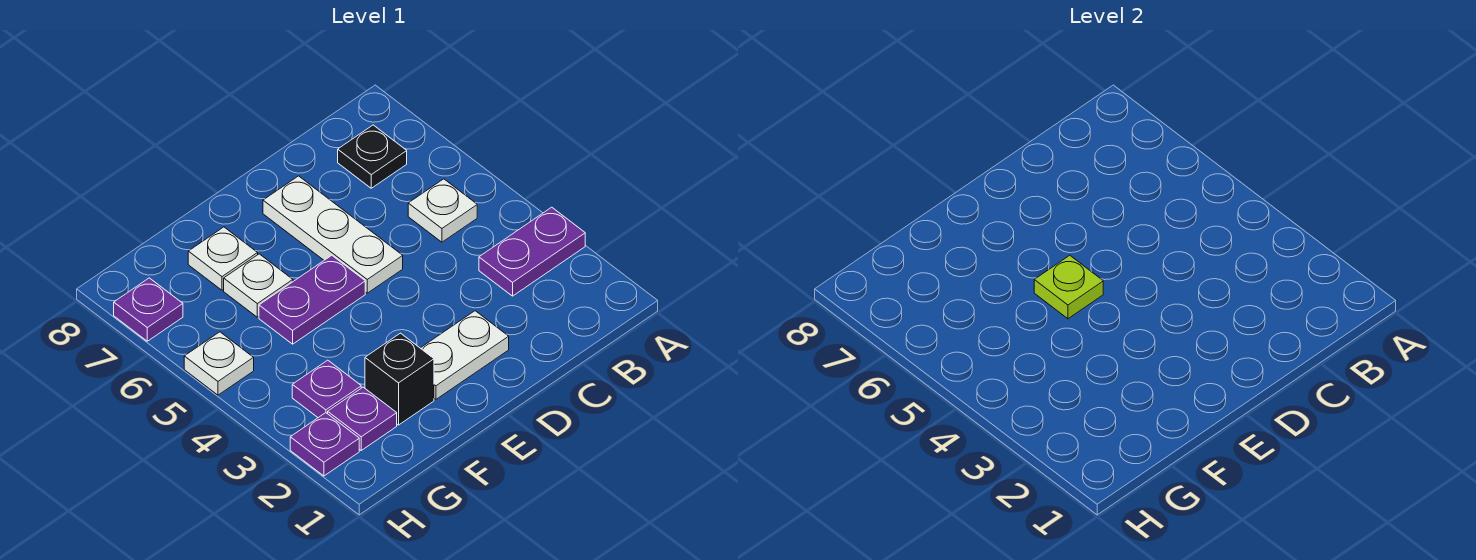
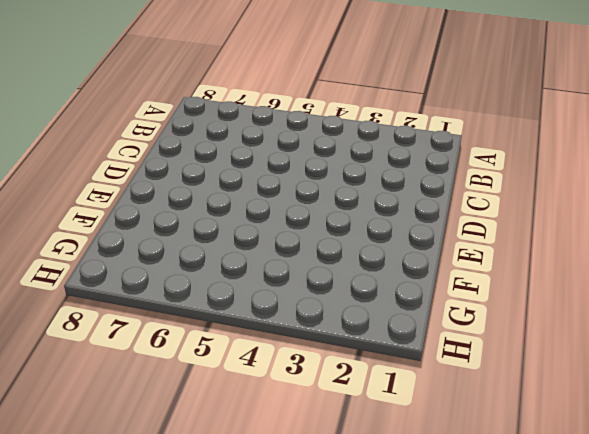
none -> purple plate A3:B3 level 1
none -> white plate B5 level 1
none -> black plate B7 level 1

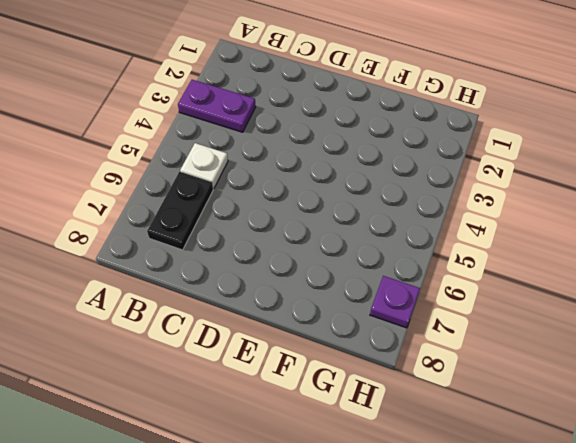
black plate B6:B7 level 1 -> black plate B7 level 1
none -> white plate D2:E2 level 1
none -> white plate D5:D7 level 1
none -> purple plate E5:F5 level 1

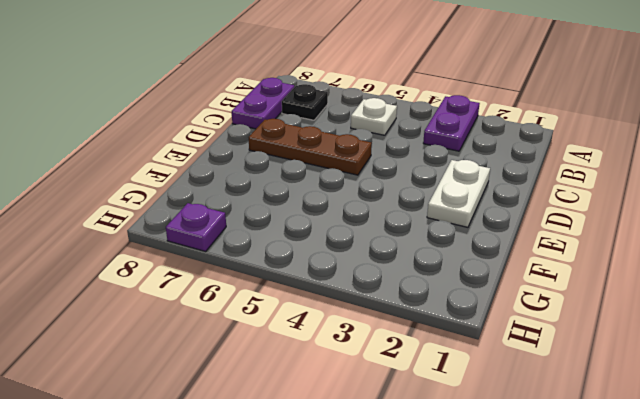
purple plate B8:C8 level 1 -> purple plate E5:F5 level 1
brown plate D5:D7 level 1 -> white plate D5:D7 level 1
none -> black brick F2 level 1
none -> white plate F6 level 1
none -> white plate F7 level 1

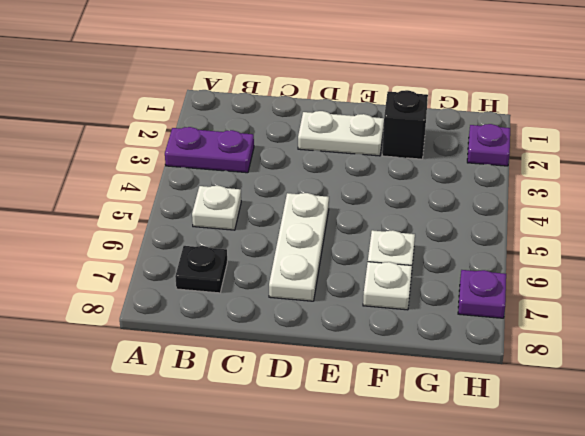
none -> purple plate E5:F5 level 1
none -> purple plate G2 level 1
none -> purple plate G3 level 1

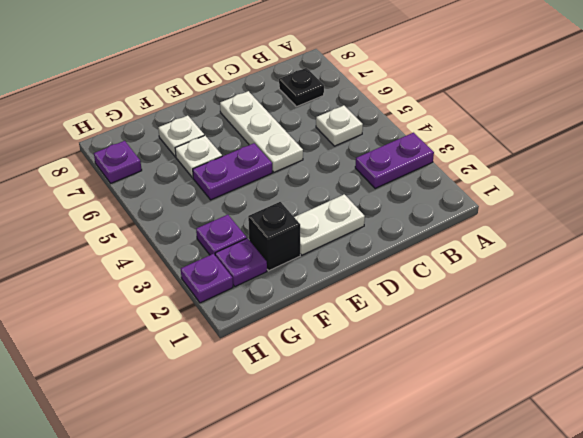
none -> white plate H5 level 1
none -> lime plate E5 level 2

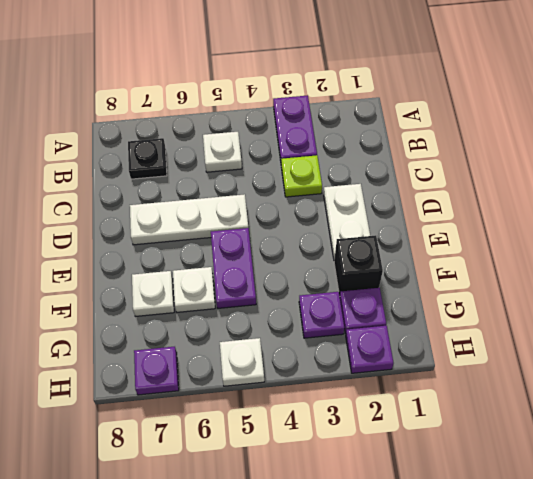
lime plate C3 level 1 -> lime plate E5 level 2

